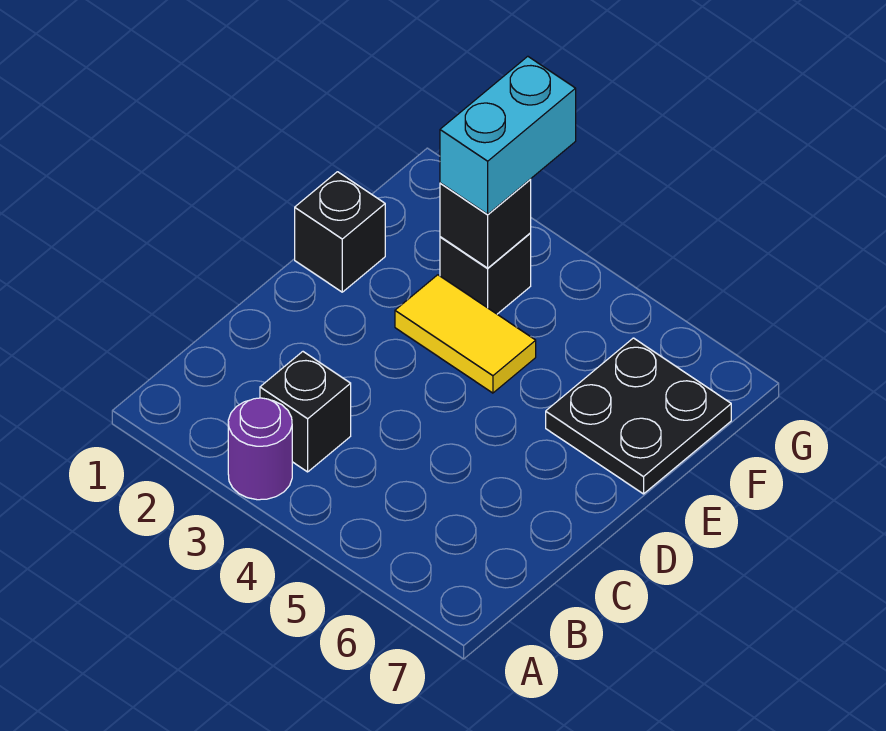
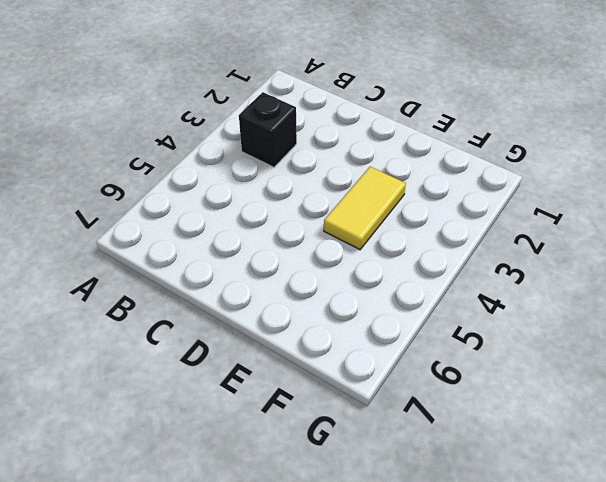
none -> purple round brick A3 level 1
none -> black brick E1 level 1

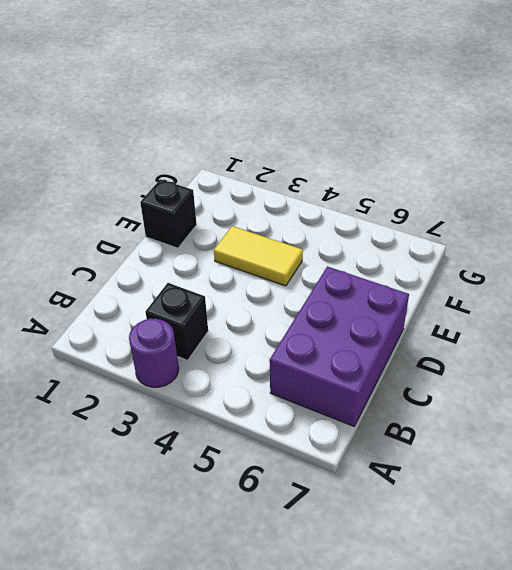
purple brick B6:D7 level 1 -> none
none -> black plate E6:F7 level 1
none -> black brick F3 level 1

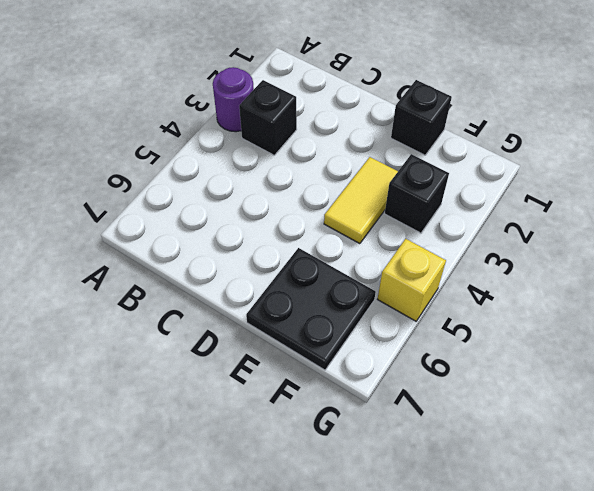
yellow brick G5 level 1 -> none
none -> black brick F3 level 2
none -> cyan brick F3:G3 level 3

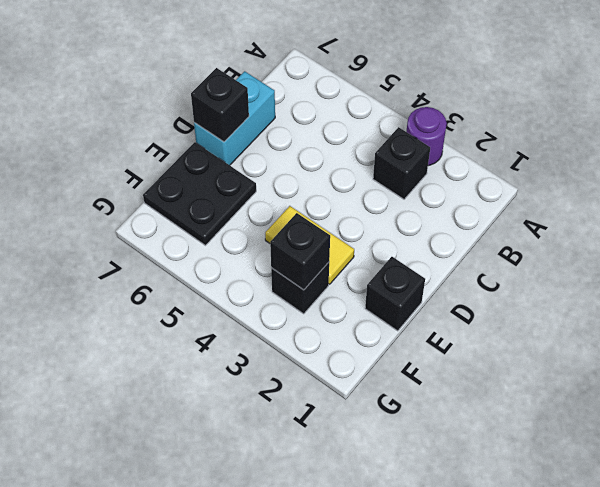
cyan brick C7:D7 level 1 -> cyan brick F3:G3 level 3
black brick D7 level 2 -> none

